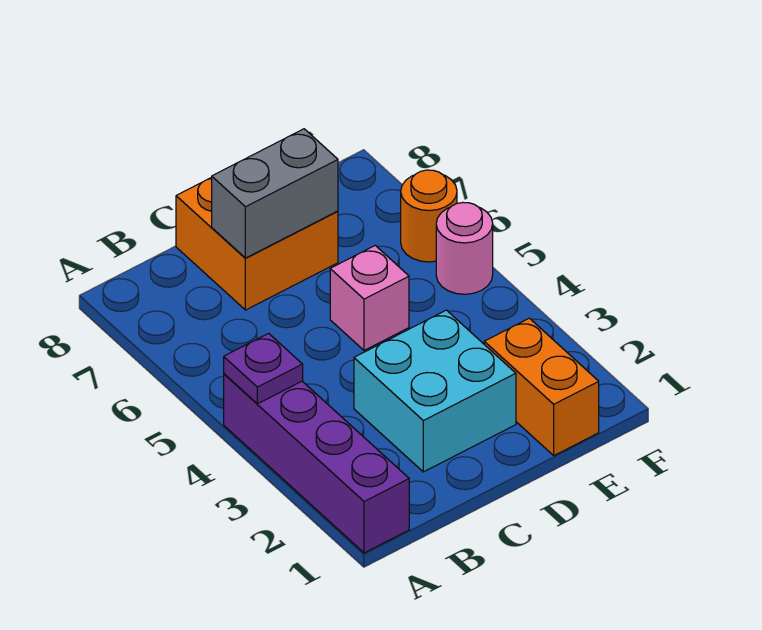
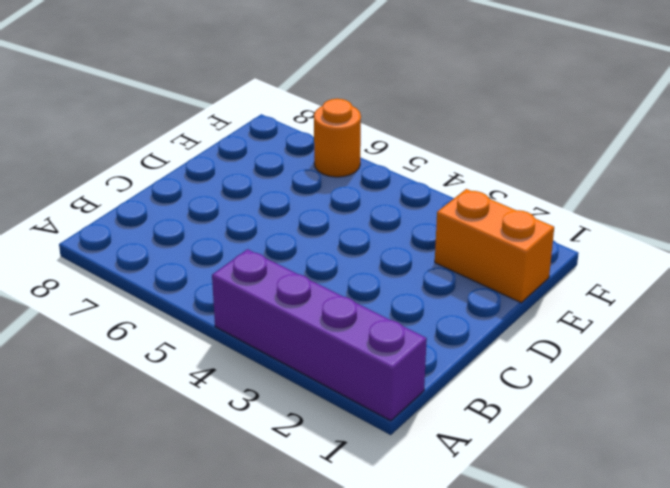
none -> cyan brick C2:D3 level 1
none -> orange brick C7:D8 level 1

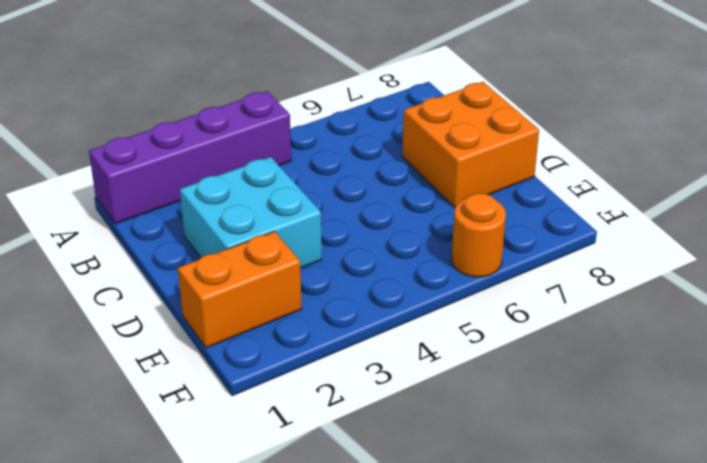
none -> pink brick D5 level 1
none -> pink round brick F5 level 1

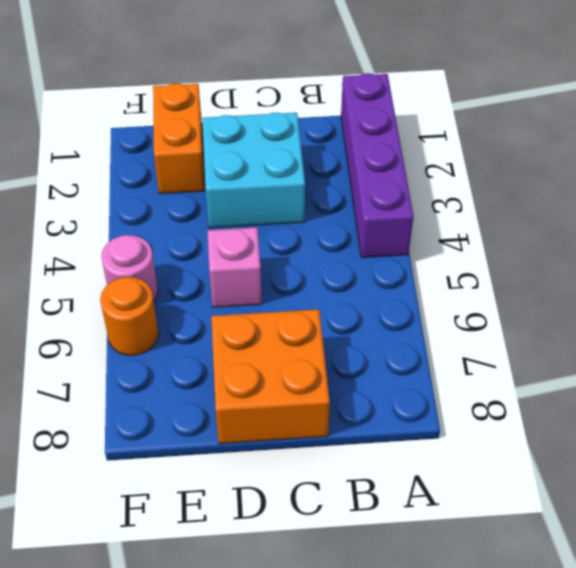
none -> purple plate A4 level 2
none -> grey brick C7:D7 level 2

